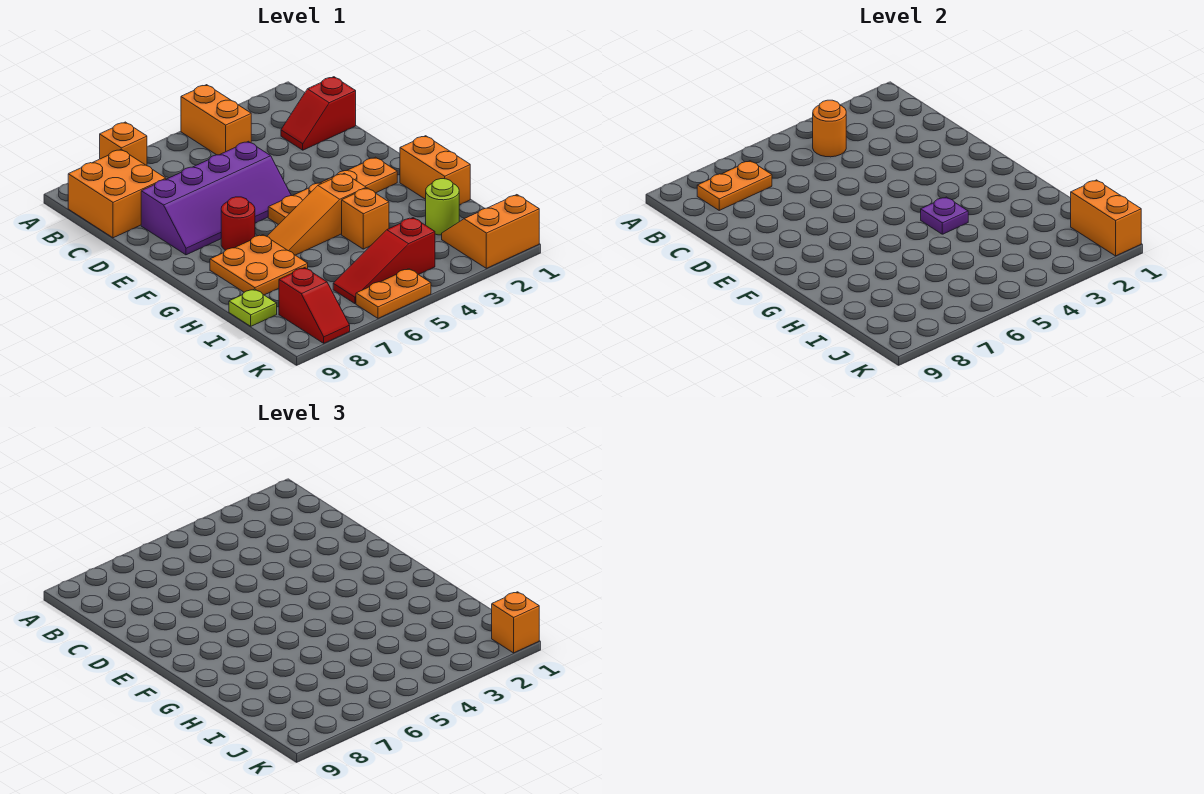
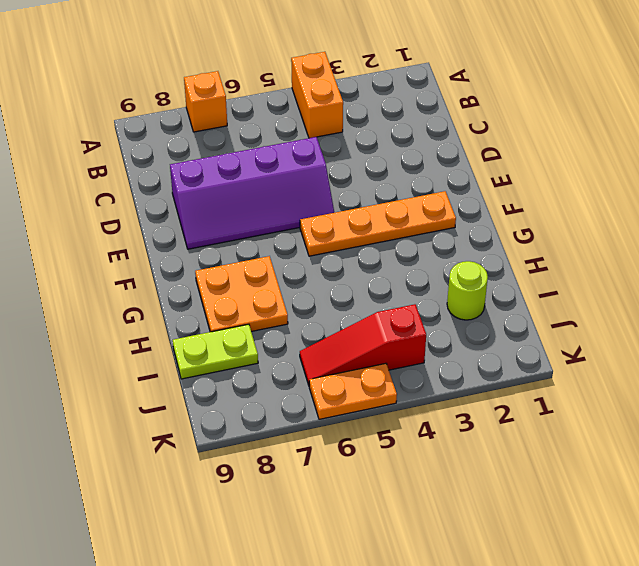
lime plate I8:I9 level 1 -> lime plate I9 level 1
none -> orange brick B8:C9 level 1
none -> red slope C1:C2 level 1 top 1
none -> red round brick F7 level 1

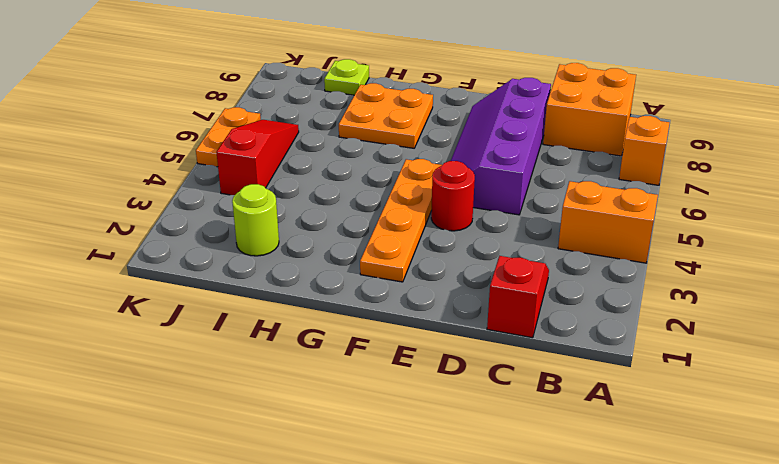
red round brick E4 level 1 -> red round brick F7 level 1
none -> orange brick G1:H1 level 1
none -> orange slope G4:G6 level 1 top 4
none -> orange brick H4 level 1

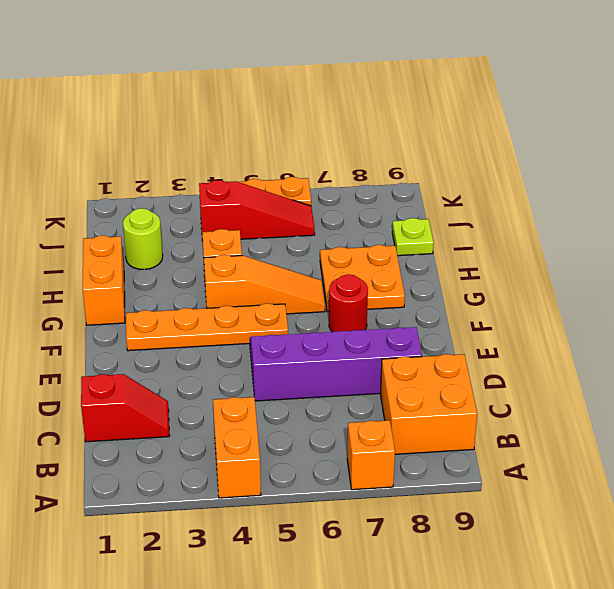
none -> orange slope J1:K2 level 1 top K
none -> red slope J8:K8 level 1 top J
none -> orange round brick B4 level 2

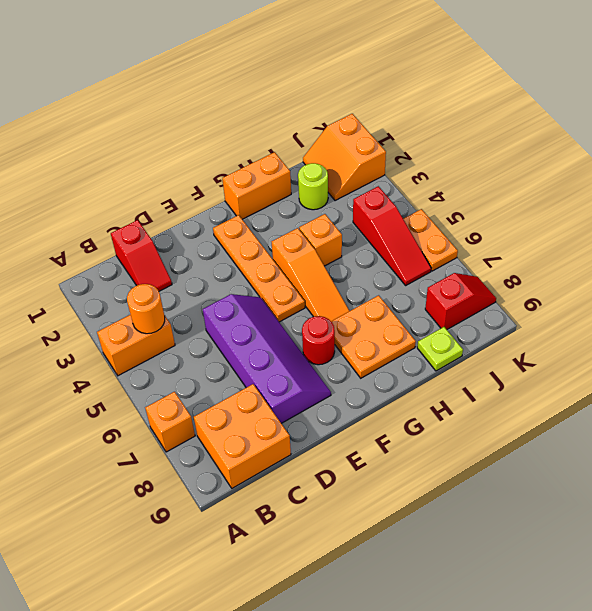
none -> orange plate B7:B8 level 2
none -> purple plate G4 level 2
none -> orange brick J1:K1 level 2

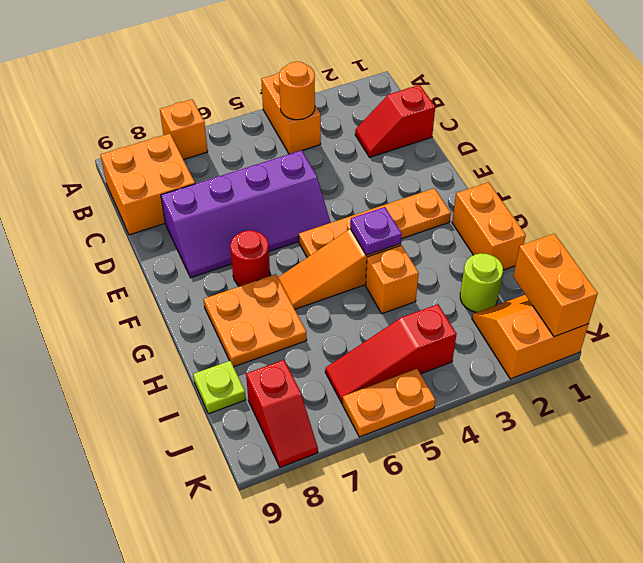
none -> orange plate B7:B8 level 2
none -> orange brick K1 level 3

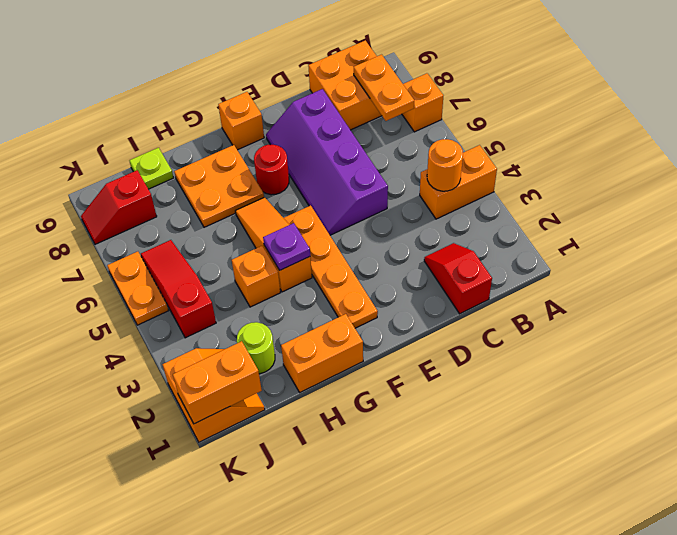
orange brick F9 level 1 -> orange brick K1 level 3

